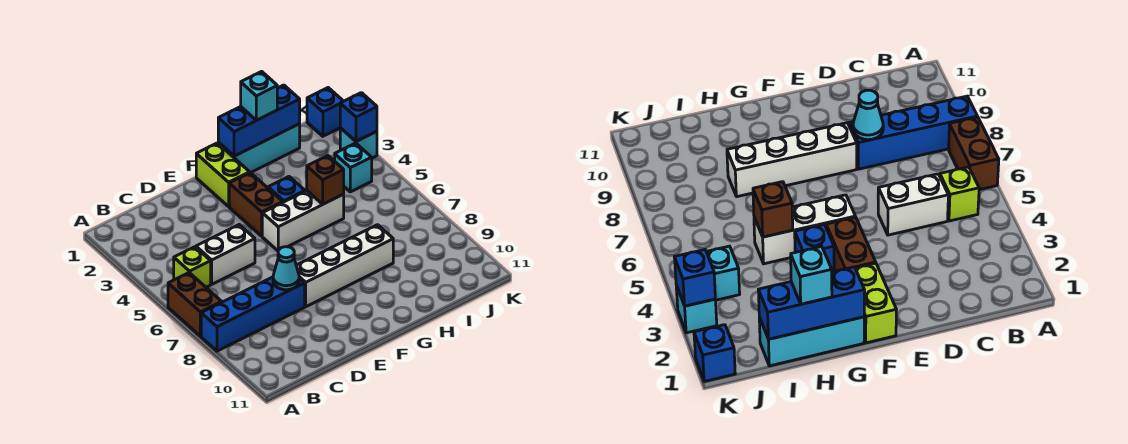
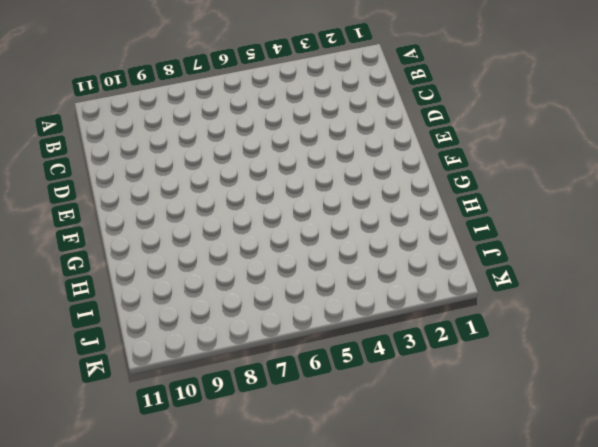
none -> brown brick A6:A7 level 1
none -> blue brick A8:D8 level 1
none -> lime brick B5 level 1

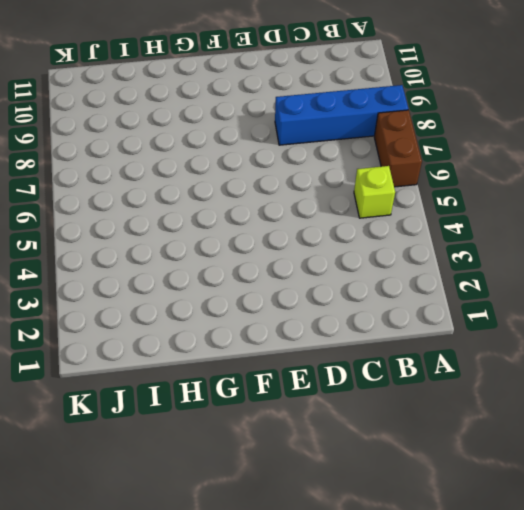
none -> white brick C5:D5 level 1
none -> white brick E8:H8 level 1
none -> lime brick F1:F2 level 1

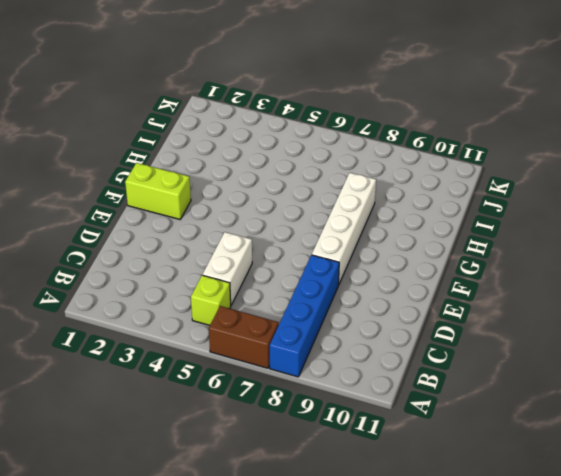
none -> brown brick F3:F4 level 1
none -> white brick F5:H5 level 1
none -> cyan brick G1:I1 level 1

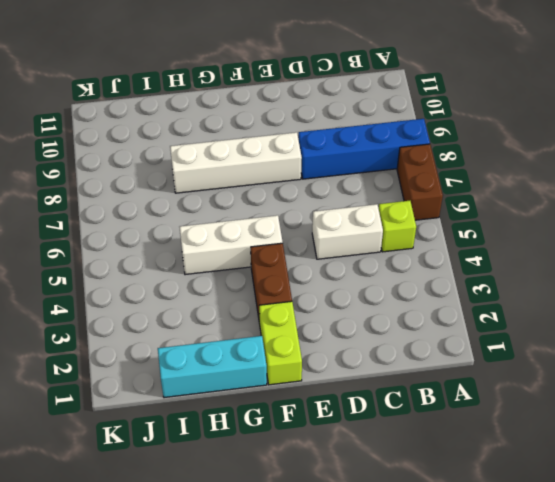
none -> blue brick G4 level 1
none -> cyan brick J4 level 1
none -> blue brick K1 level 1

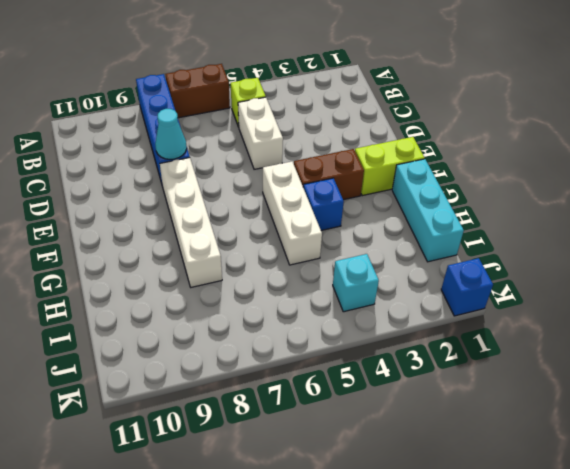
none -> cyan brick K3 level 1
none -> blue brick G1:I1 level 2
none -> brown brick H5 level 2

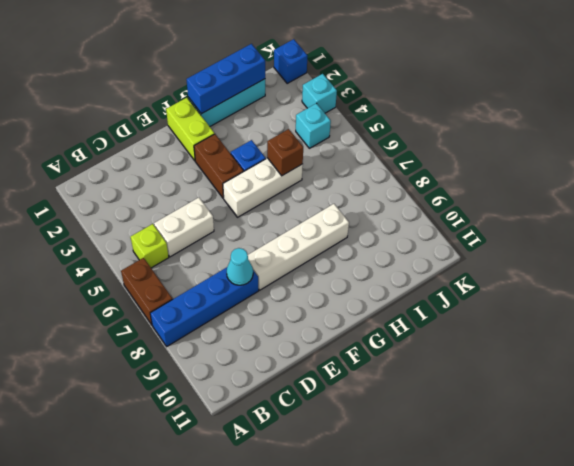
none -> blue brick K3 level 2
none -> cyan brick H1 level 3

